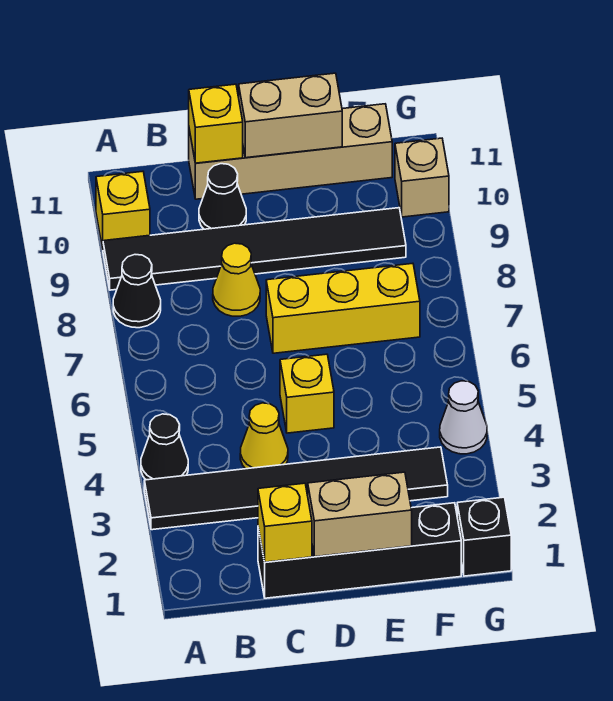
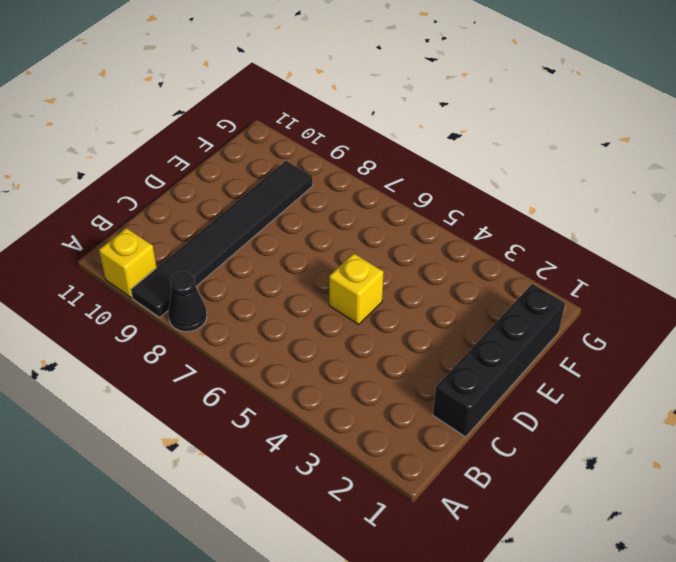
none -> black tile A3:F3 level 1
none -> black cone A4 level 1
none -> yellow cone C4 level 1

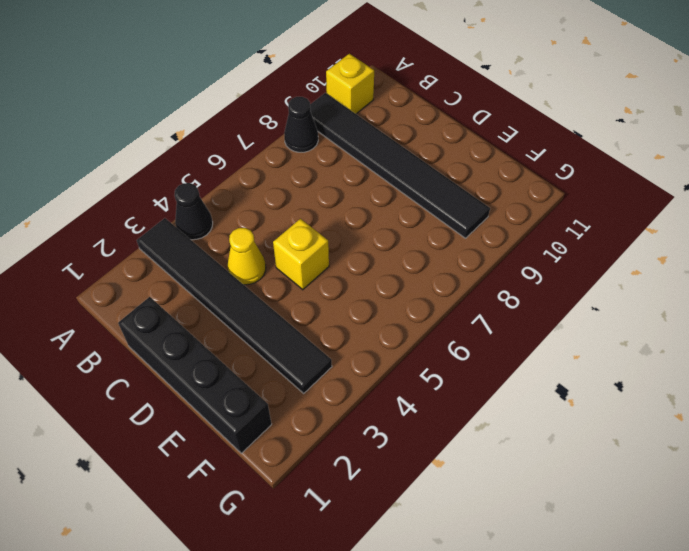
none -> yellow cone C8 level 1
none -> black cone C10 level 1
none -> tan brick C11:F11 level 1

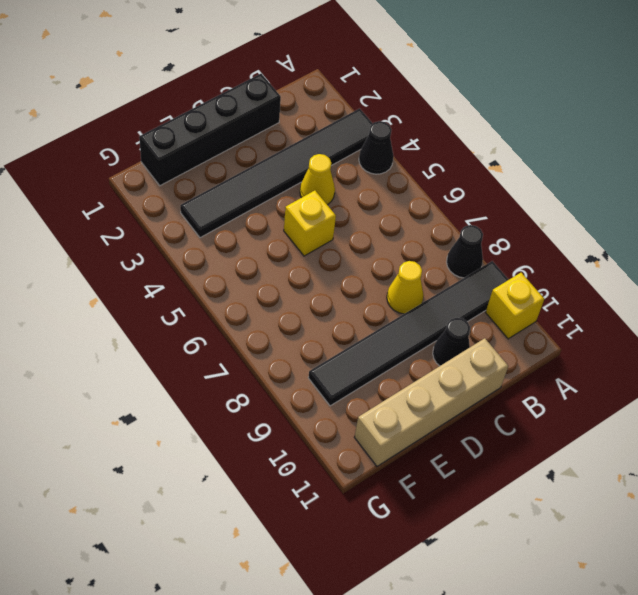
none -> yellow brick D7:F7 level 1
none -> black brick G1 level 1
none -> white cone G4 level 1

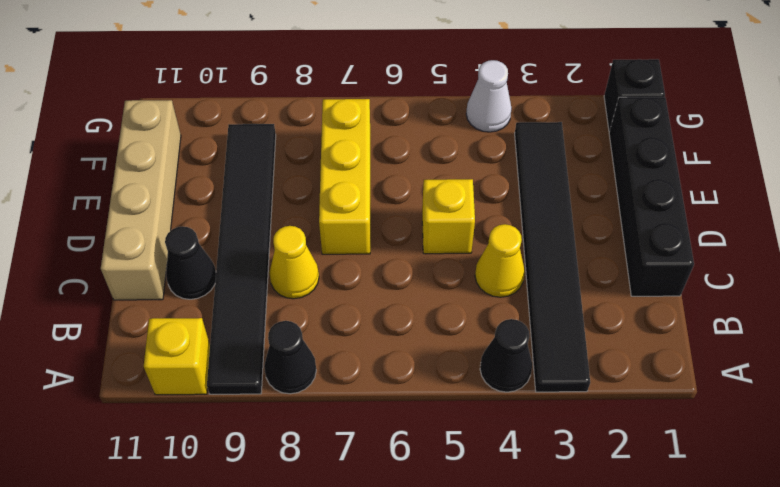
none -> tan brick G10 level 1
none -> yellow brick C1 level 2
none -> yellow brick C11 level 2

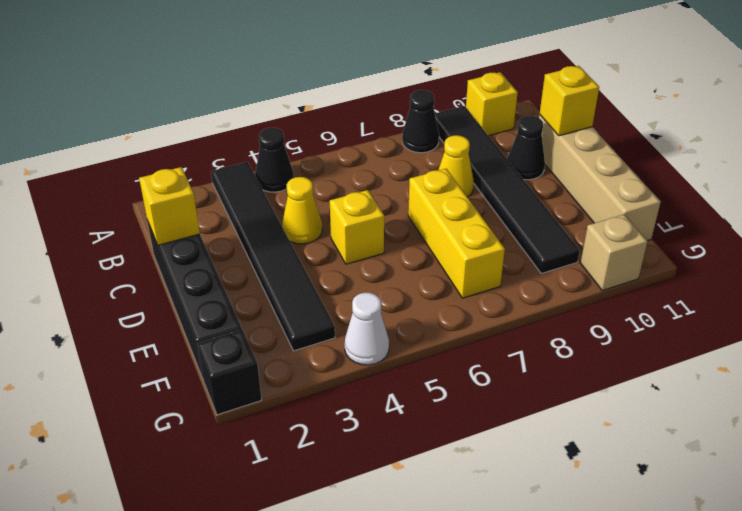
none -> tan brick D1:E1 level 2
none -> tan brick D11:E11 level 2

